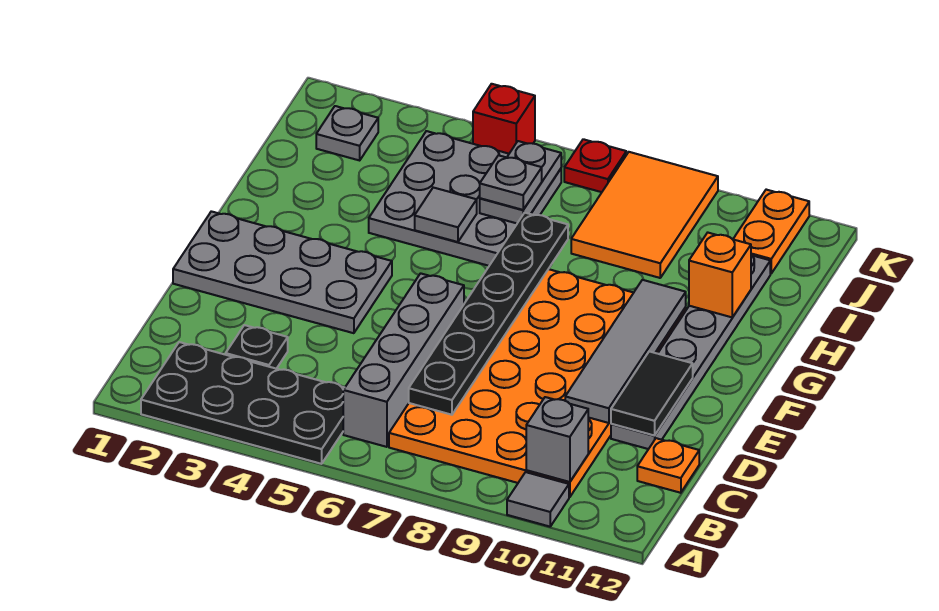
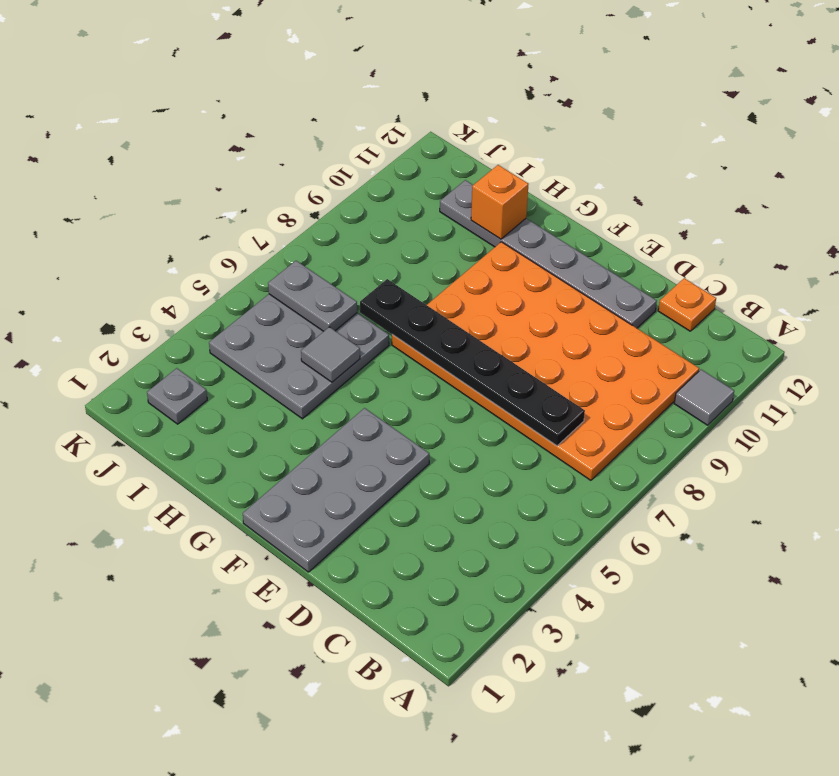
none -> black plate A2:B5 level 1
none -> grey brick B6:E6 level 1
none -> black plate C3 level 1

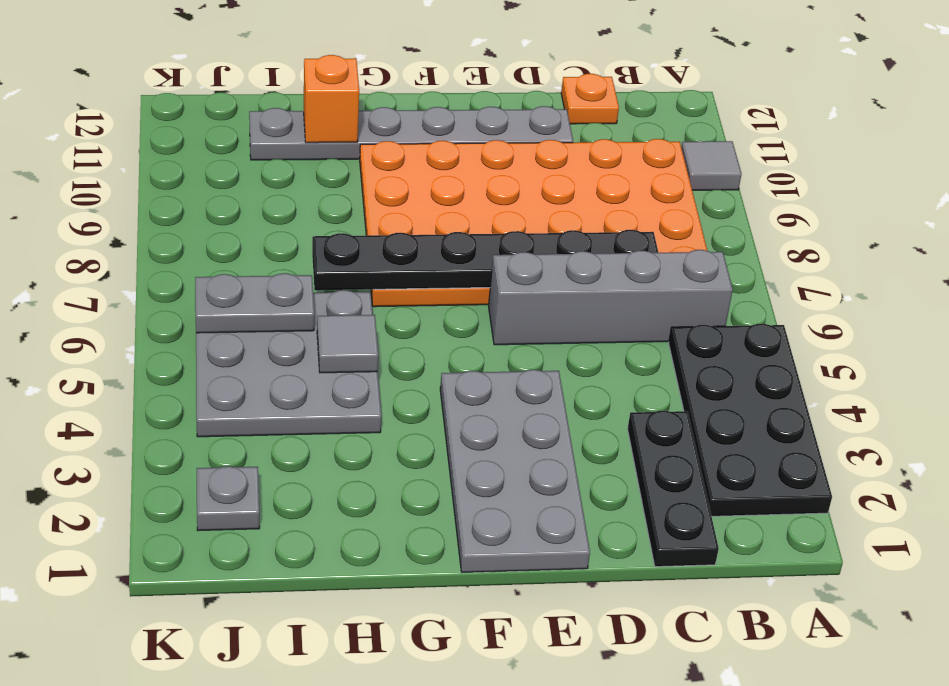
black plate C1:C3 level 1 -> black plate C3 level 1
none -> orange tile I8:K9 level 1
none -> orange plate J11:K11 level 1
none -> red brick K5 level 1

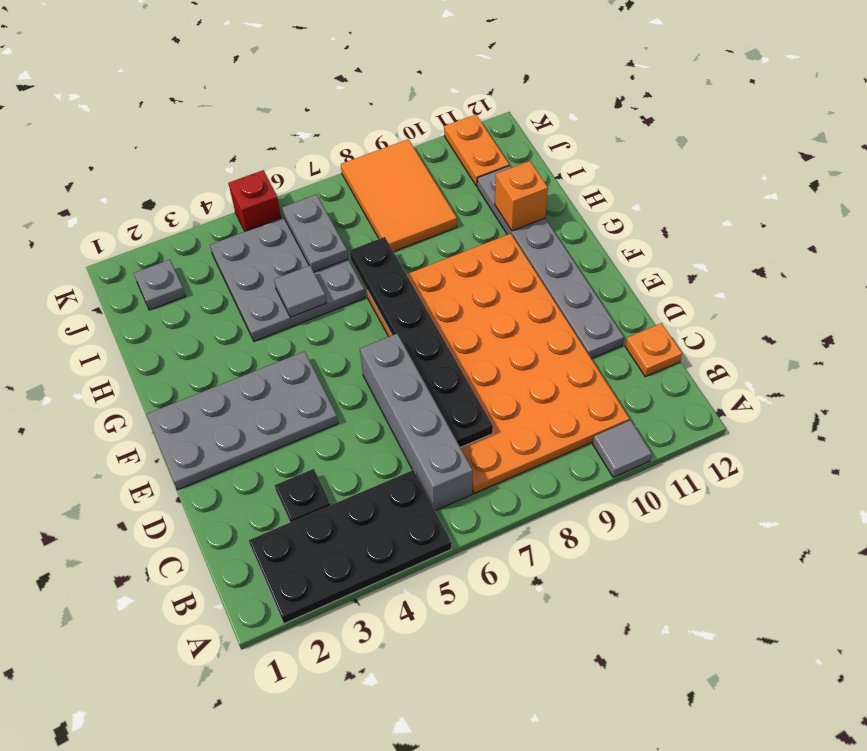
none -> red plate K7 level 1
none -> grey brick B10 level 2
none -> grey tile D10:G10 level 2

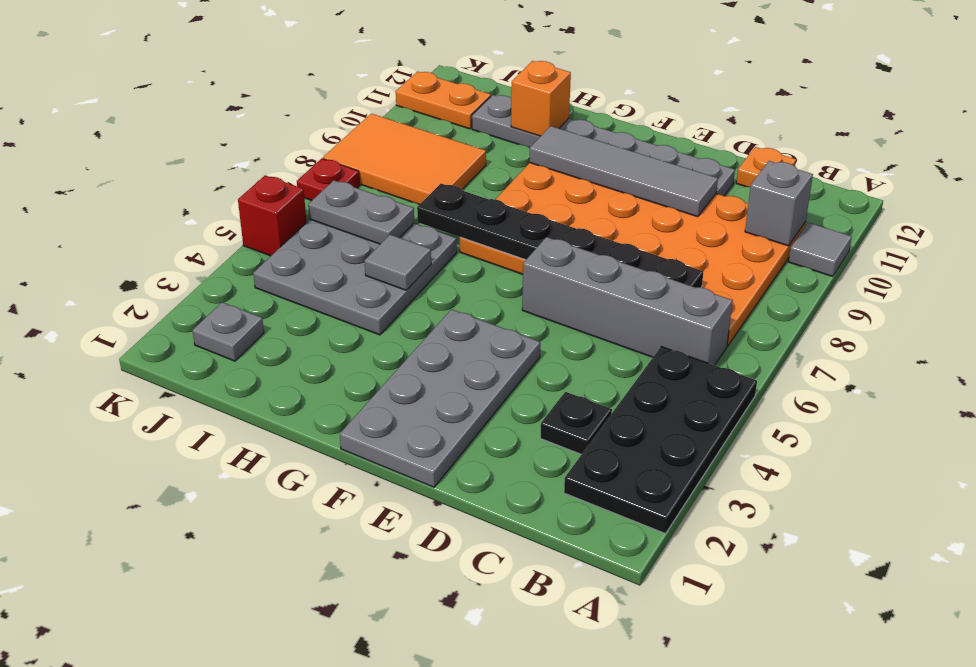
none -> black tile D11:E11 level 2
none -> grey plate I6 level 3

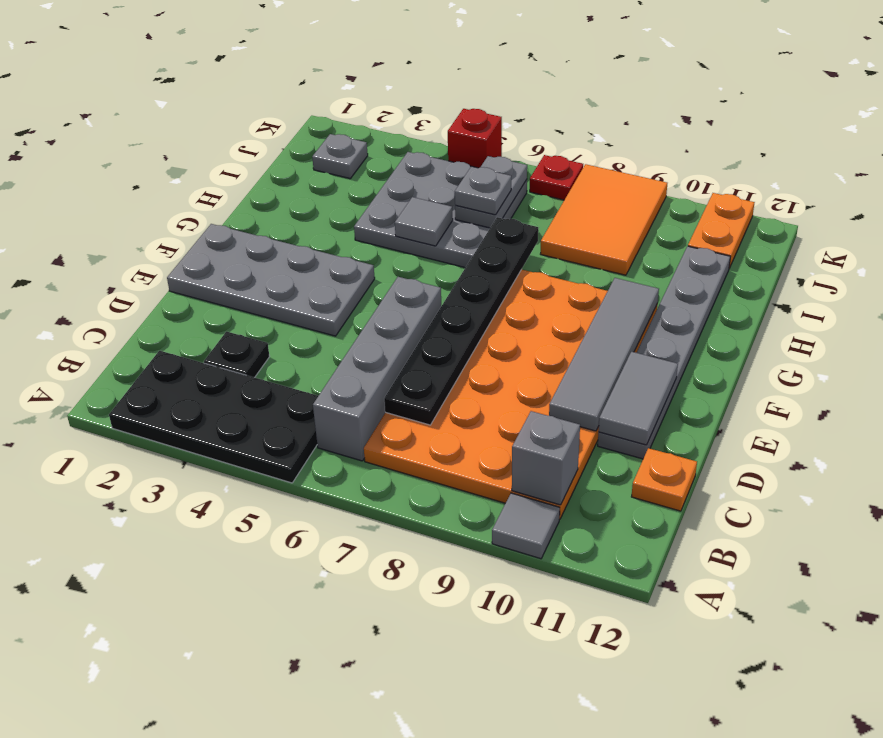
grey tile D11:E11 level 2 -> black tile D11:E11 level 2
none -> orange brick H11 level 2

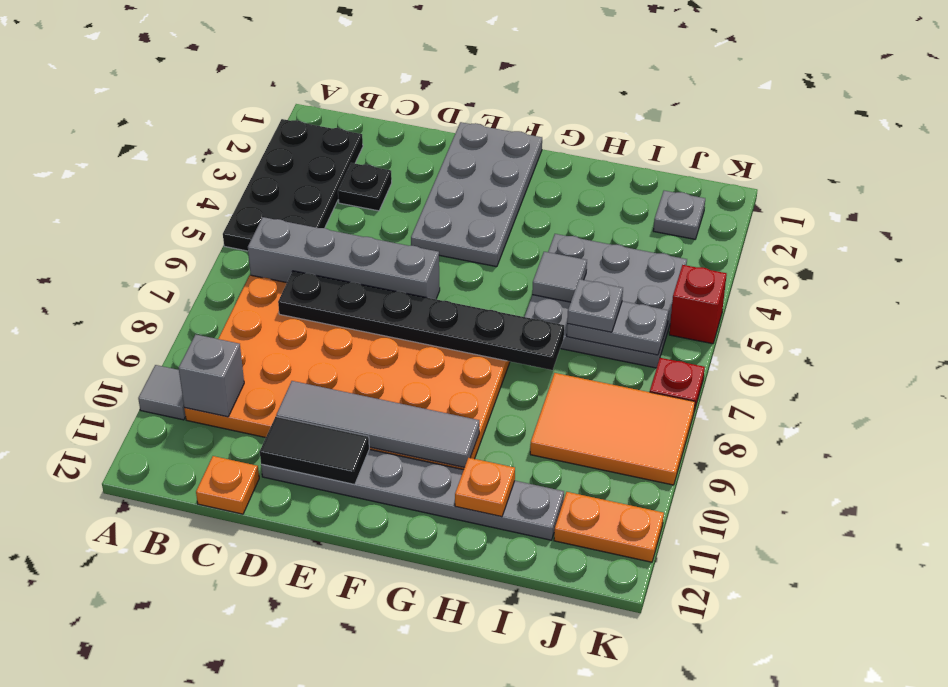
orange plate H11 level 2 -> orange brick H11 level 2

